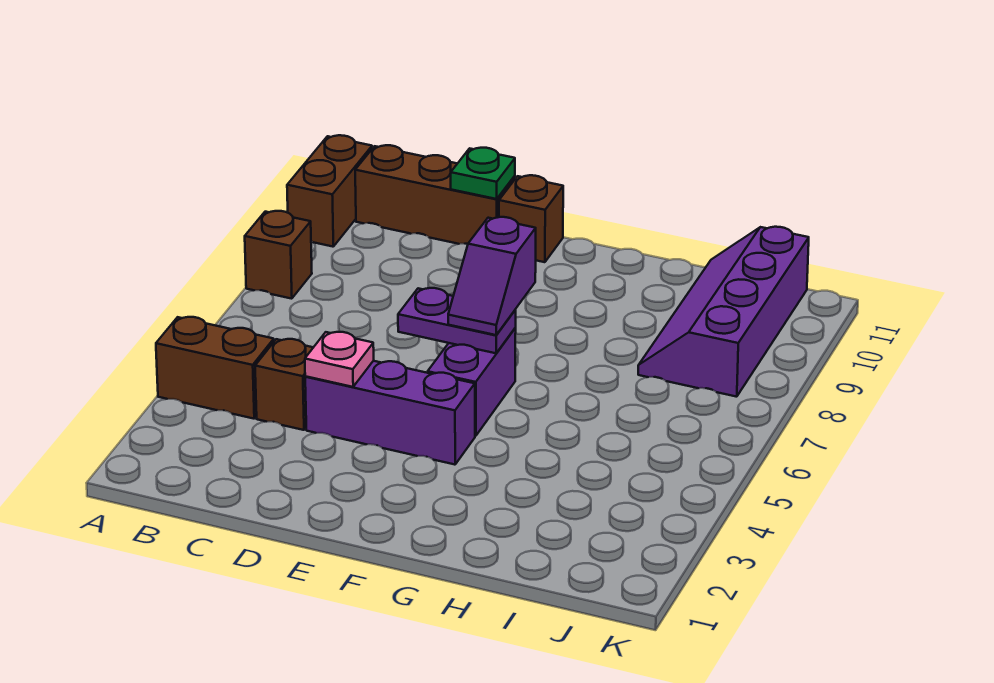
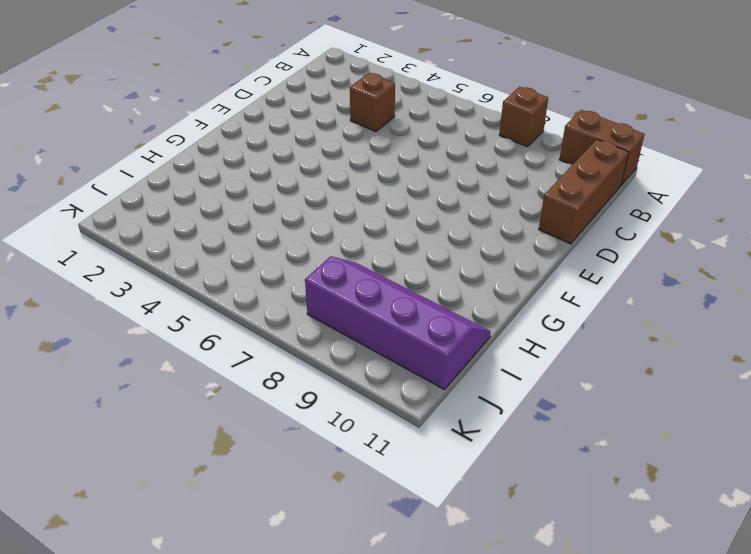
none -> brown brick A4:B4 level 1
none -> purple brick D4:F4 level 1
none -> brown brick E11 level 1

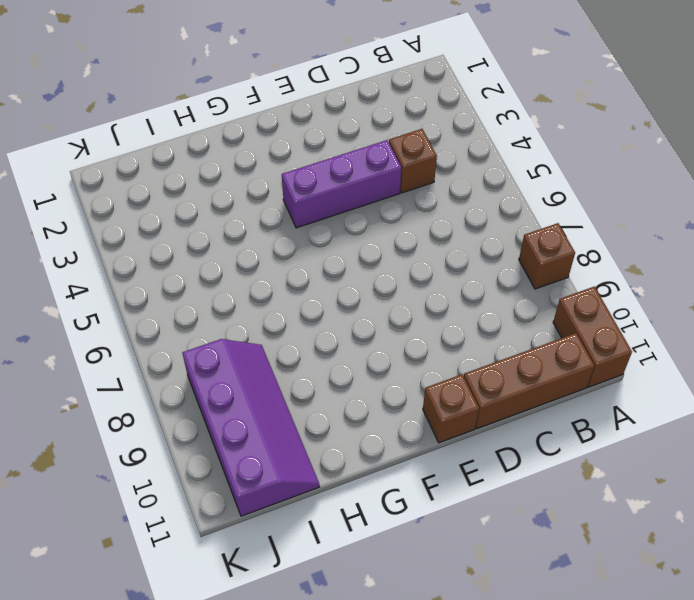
none -> brown brick A4:B4 level 1
none -> purple brick F5:F6 level 1
none -> pink plate D4 level 2

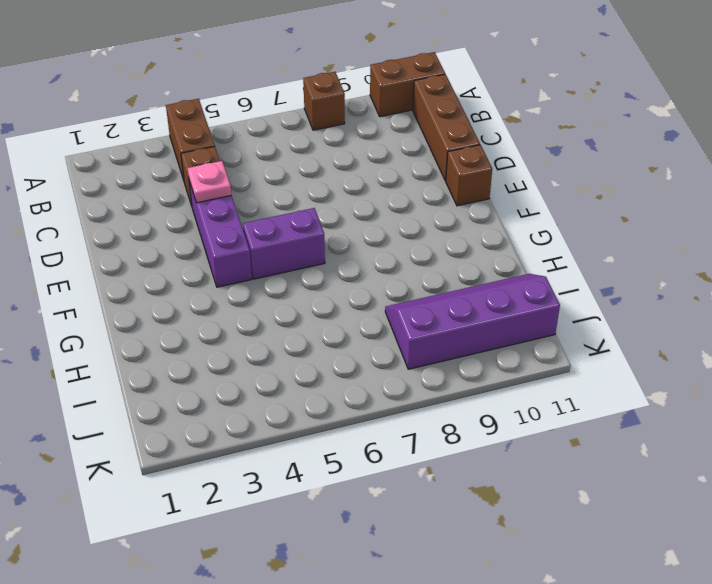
none -> green plate D11 level 2
none -> purple plate E6:F6 level 2
none -> purple slope F6:F7 level 3 top 7

